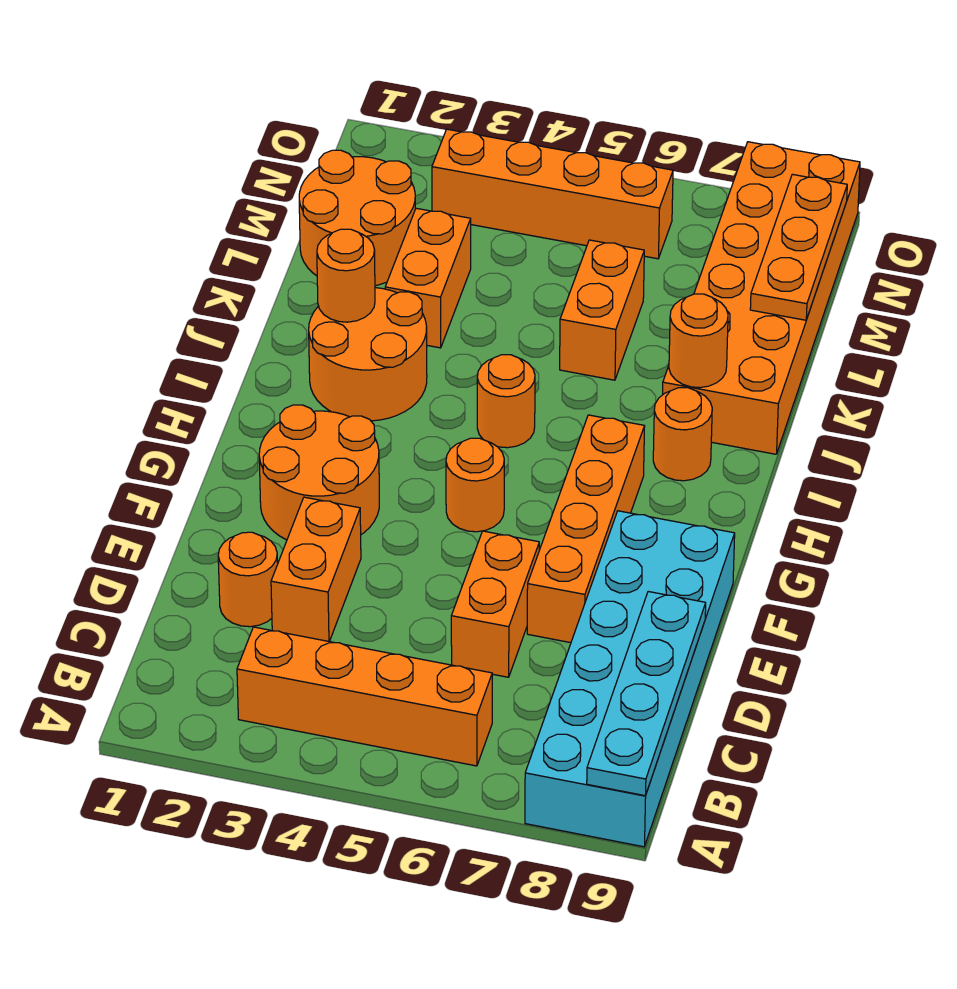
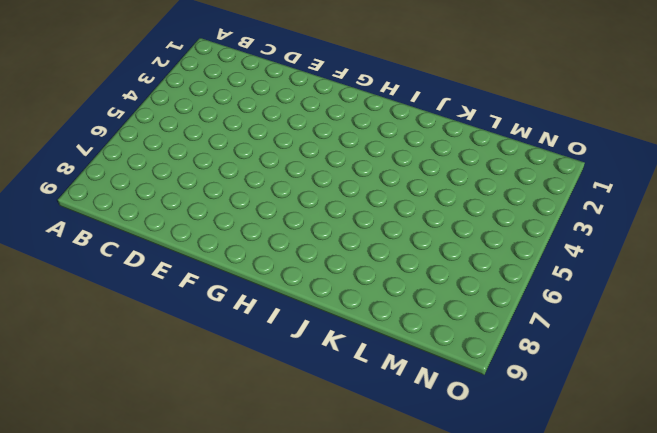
none -> cyan brick A8:F9 level 1
none -> orange brick B3:B6 level 1
none -> orange round brick D2 level 1

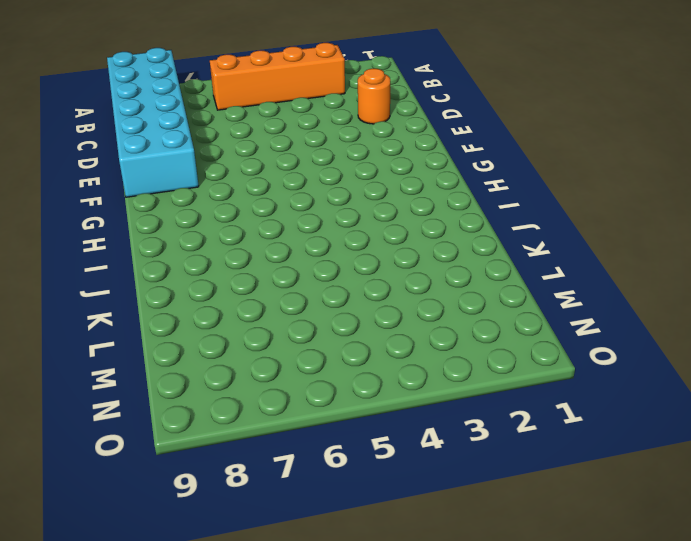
none -> orange brick D3:E3 level 1
none -> orange brick D6:E6 level 1
none -> orange brick E7:H7 level 1

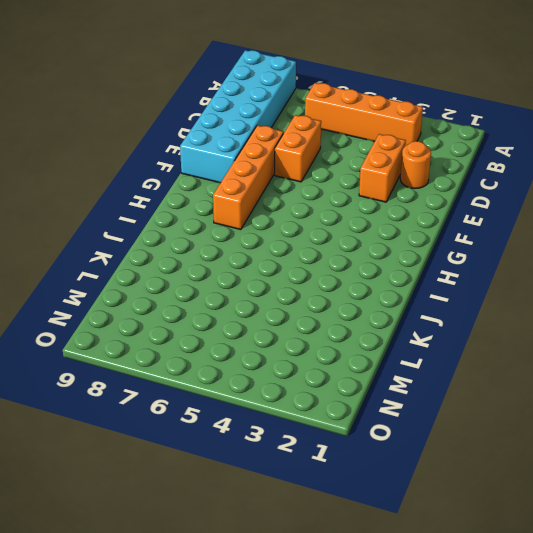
none -> orange round brick F2:G3 level 1
none -> orange round brick G5 level 1
none -> orange round brick I2:J3 level 1

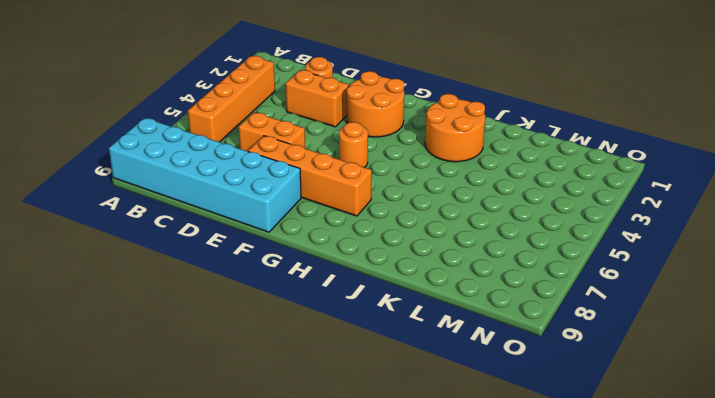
none -> orange round brick I5 level 1
none -> orange round brick I8 level 1
none -> orange brick J8:O9 level 1

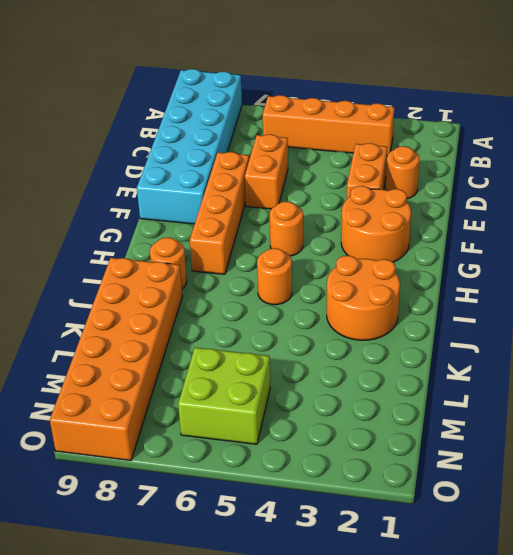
lime brick M5:N6 level 1 -> orange brick N3:N6 level 1
none -> orange brick K3:L3 level 1
none -> orange brick K6:L6 level 1
none -> orange round brick L1:M2 level 1

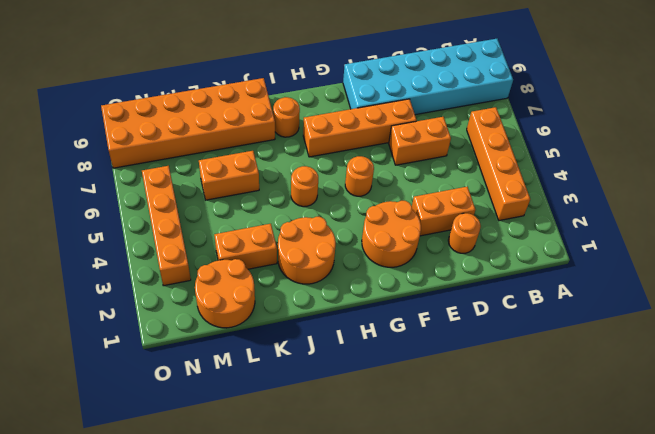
none -> cyan plate A9:D9 level 2
none -> orange round brick J2 level 2
none -> orange round brick J8 level 2

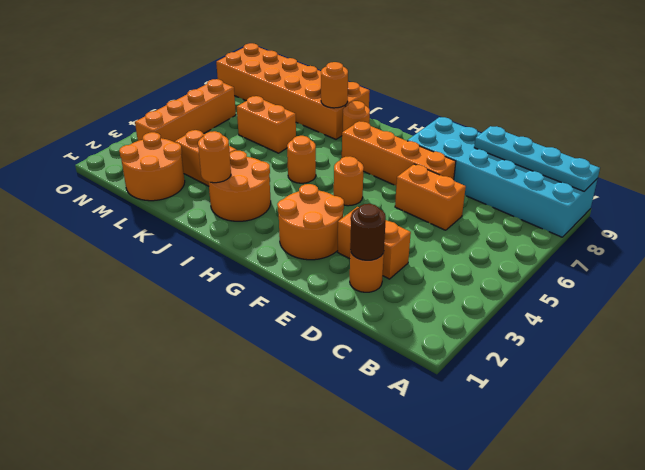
brown round brick D2 level 2 -> none
none -> orange brick B3:B6 level 1
none -> orange plate L9:N9 level 2

